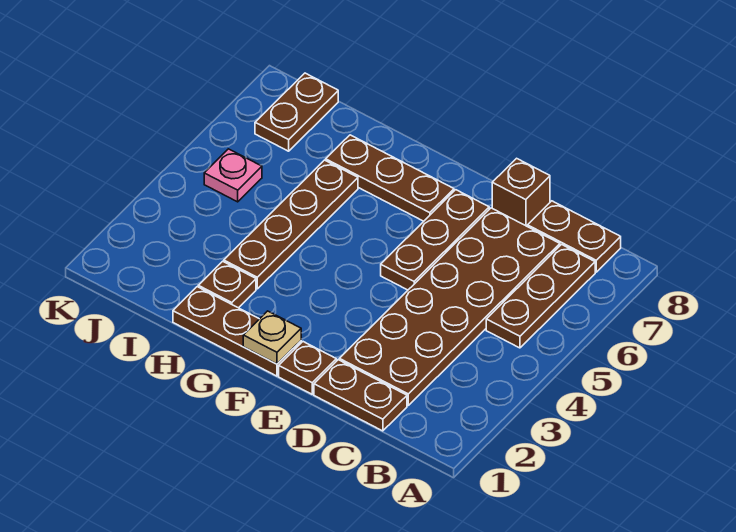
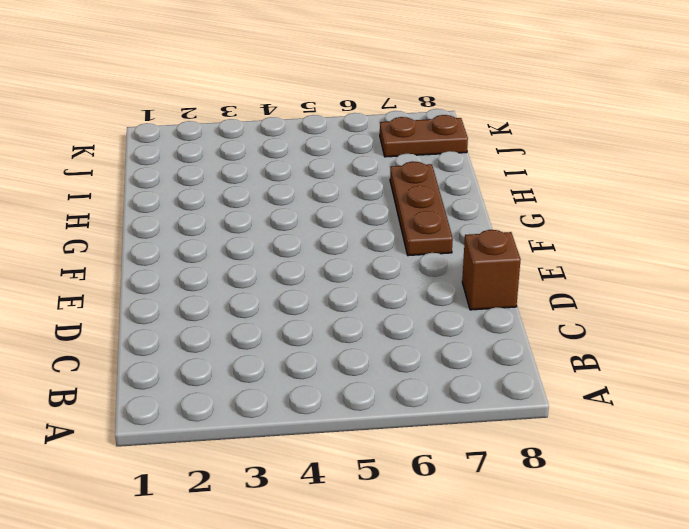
none -> brown plate B5:B7 level 1
none -> brown plate B8:C8 level 1
none -> brown plate C1:D1 level 1

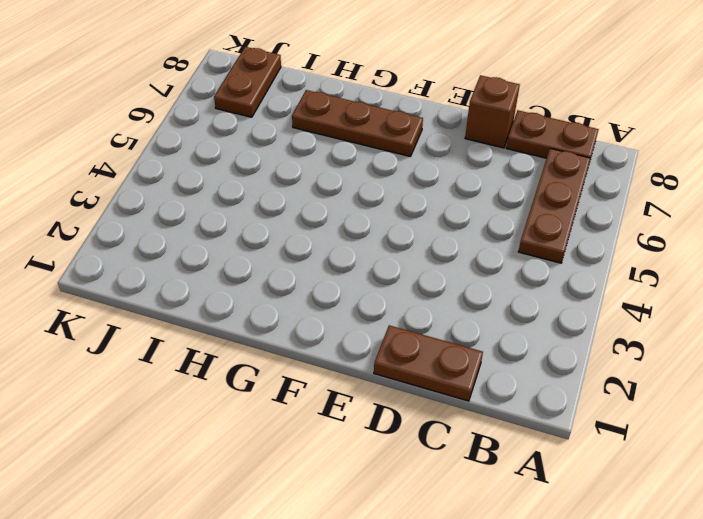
none -> brown plate C2:D7 level 1
none -> brown plate E1 level 1
none -> brown plate E5:E7 level 1

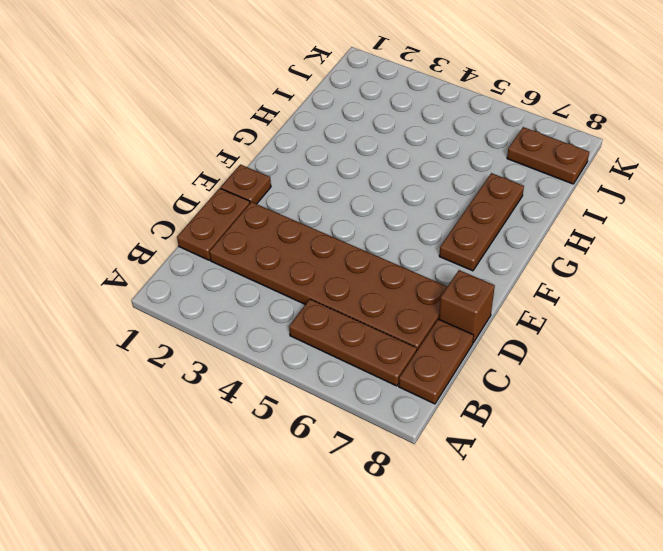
none -> brown plate E5:E7 level 1
none -> brown plate F1:H1 level 1
none -> brown plate H2 level 1

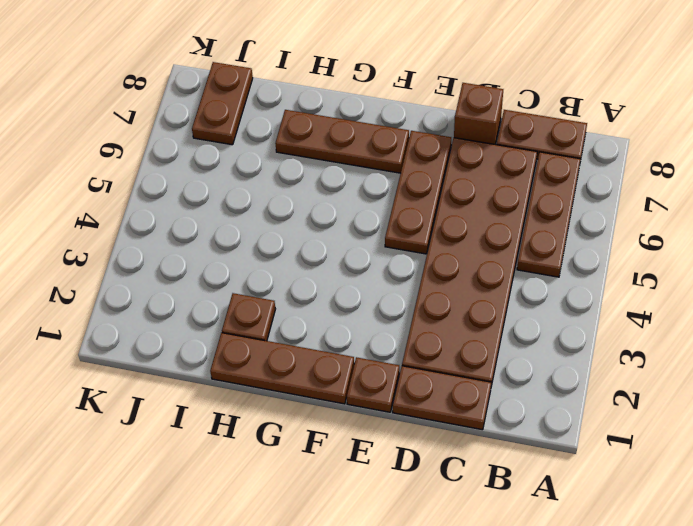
none -> brown plate H3:H6 level 1
none -> pink plate J5 level 1
none -> tan plate F1 level 2

